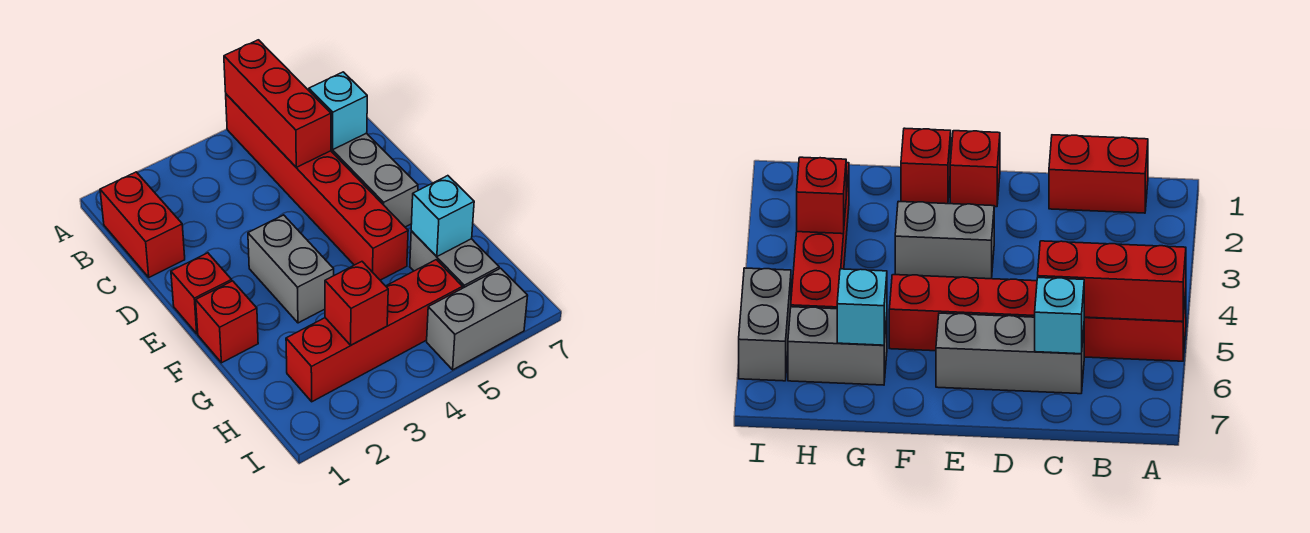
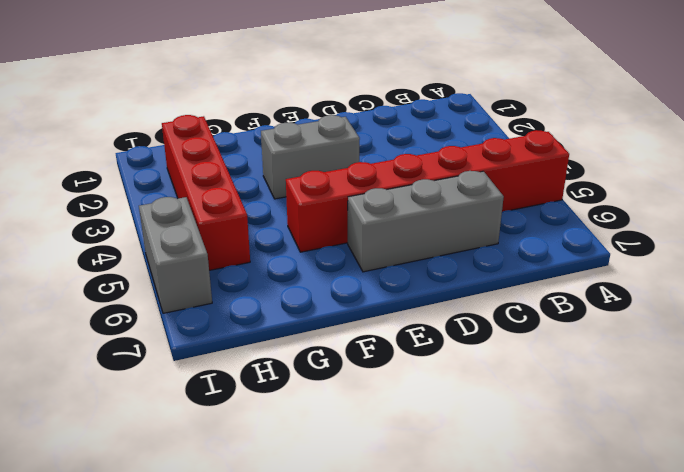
none -> red brick B1:C1 level 1
none -> red brick E1 level 1
none -> red brick F1 level 1

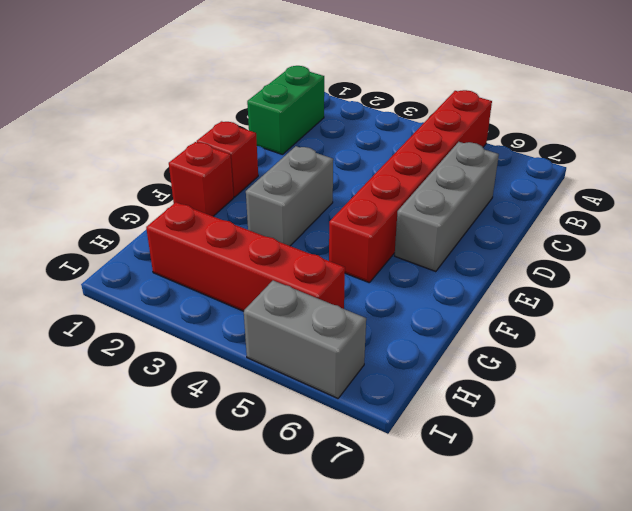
green brick B1:C1 level 1 -> red brick B1:C1 level 1
none -> grey brick G6:H6 level 1
none -> red brick A5:C5 level 2
none -> cyan brick C6 level 2

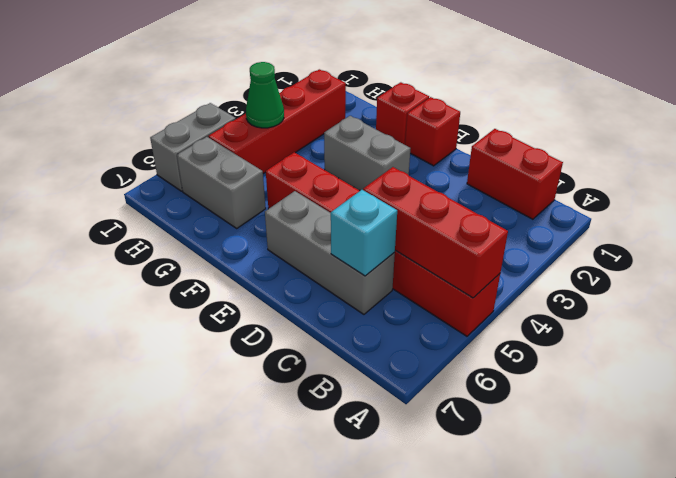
green cone H4 level 2 -> none
none -> cyan brick G6 level 2
none -> red brick H3 level 2

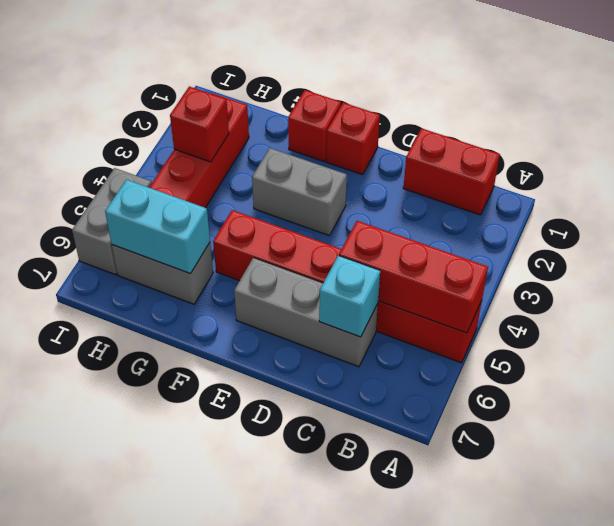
cyan brick G6:H6 level 2 -> cyan brick G6 level 2

